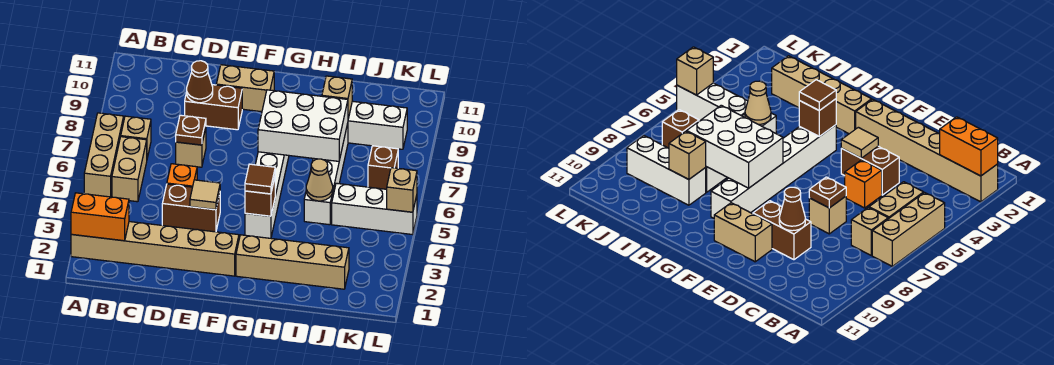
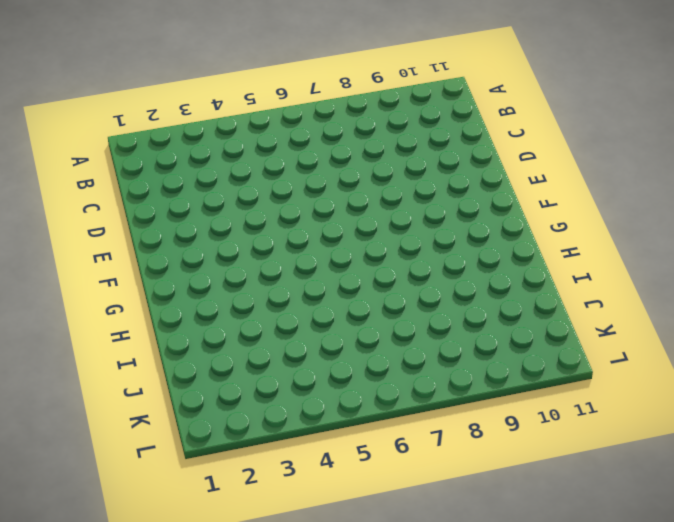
none -> tan brick A2:F2 level 1
none -> tan brick A5:A7 level 1
none -> tan brick B5:B6 level 1

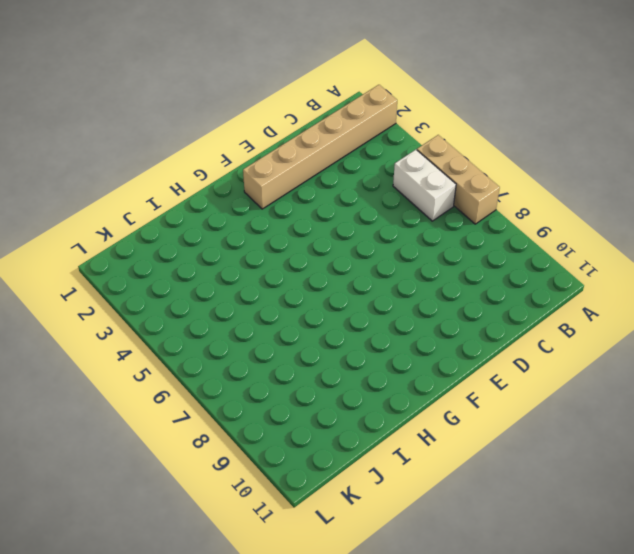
white brick B5:B6 level 1 -> tan brick B5:B6 level 1
none -> tan brick B7 level 1
none -> brown brick D4:E4 level 1
none -> orange brick D5 level 1

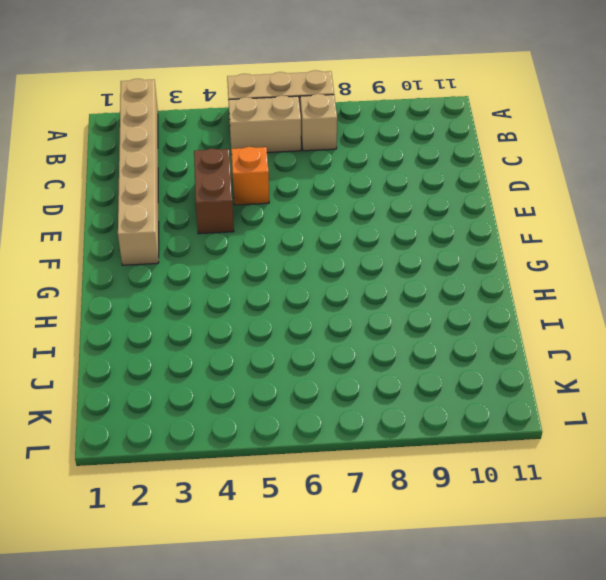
none -> tan brick D7 level 1
none -> brown brick D9:E9 level 1
none -> tan brick E10:F10 level 1

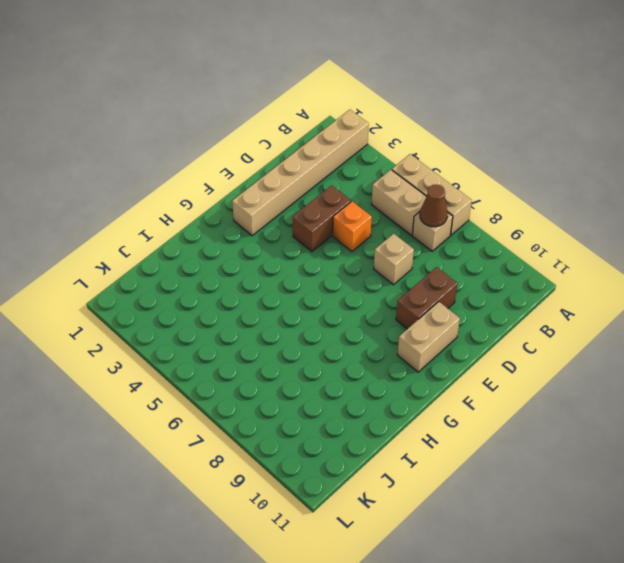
brown cone B7 level 2 -> brown cone D9 level 2
none -> tan brick G2:J2 level 1
none -> white brick G4:G9 level 1
none -> white brick I5:I8 level 1

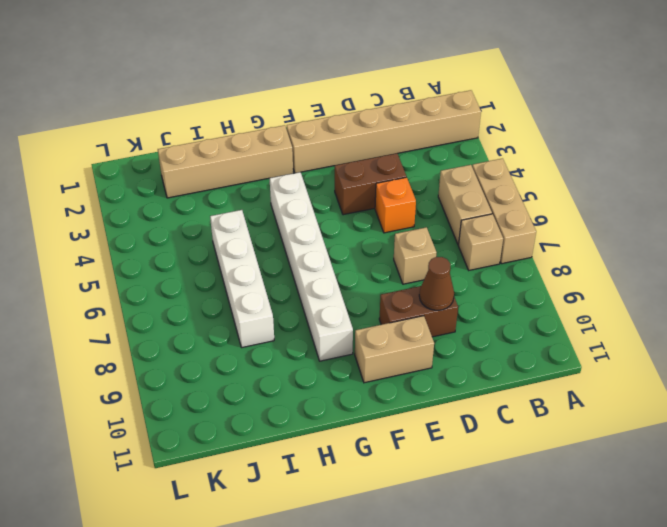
none -> white brick I9:K9 level 1
none -> white brick J5:L5 level 1
none -> brown brick K7 level 1

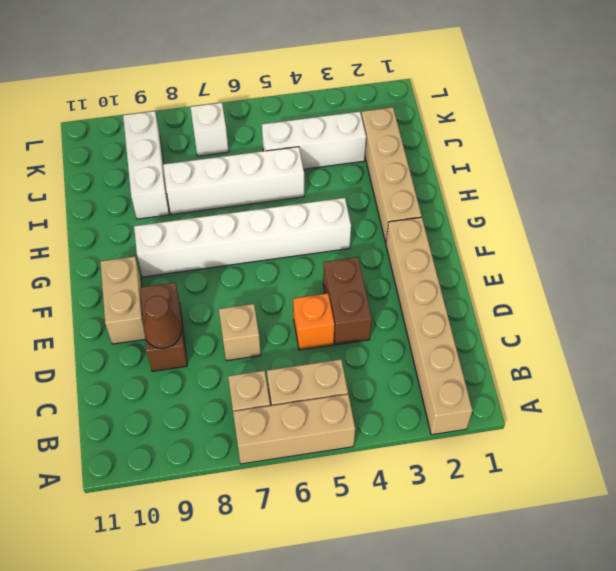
white brick J3:J5 level 1 -> white brick J5:L5 level 1
white brick K7 level 1 -> brown brick K7 level 1
none -> orange brick A2:B2 level 2
none -> brown plate D7 level 2
none -> tan tile E4 level 2

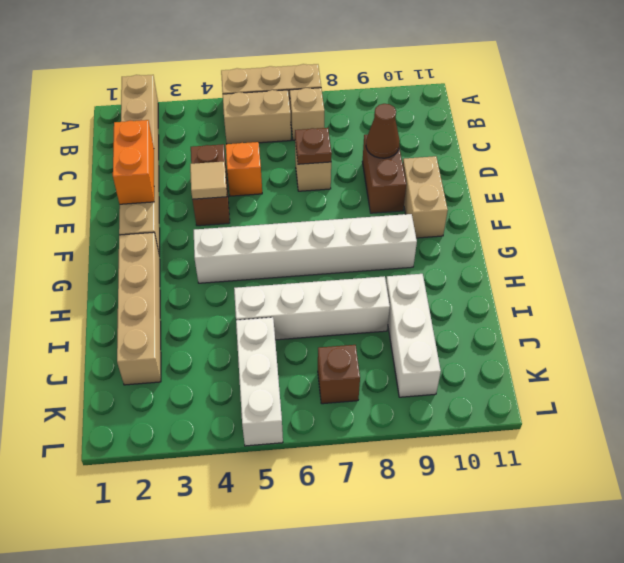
orange brick D2:E2 level 2 -> orange brick A2:B2 level 2
none -> brown brick G4 level 2
none -> white brick G7:I8 level 2
none -> tan cone I5 level 2

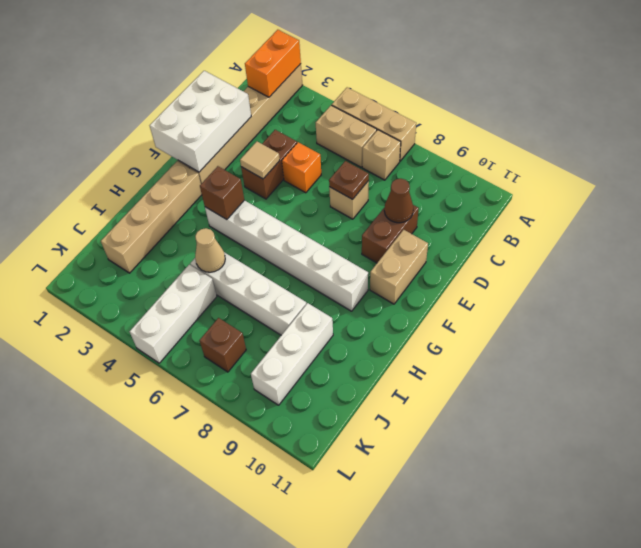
white brick D1:F2 level 2 -> white brick G7:I8 level 2
none -> tan brick I9 level 2
none -> tan brick L5 level 2
none -> brown tile G4 level 3

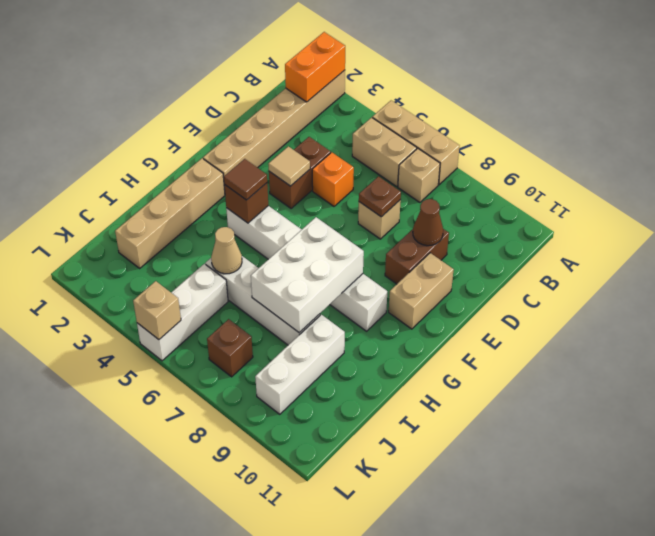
none -> tan brick I9 level 2

